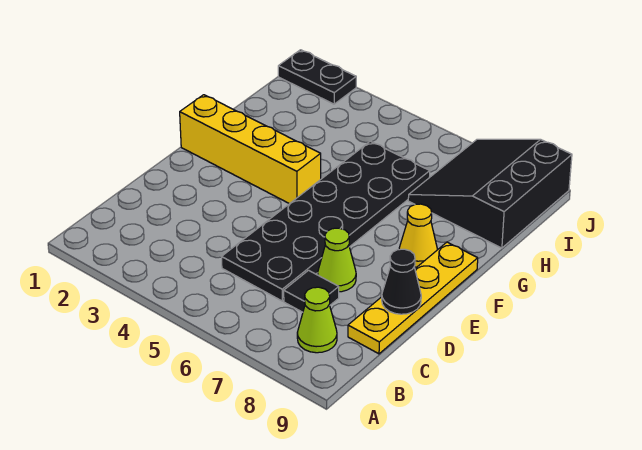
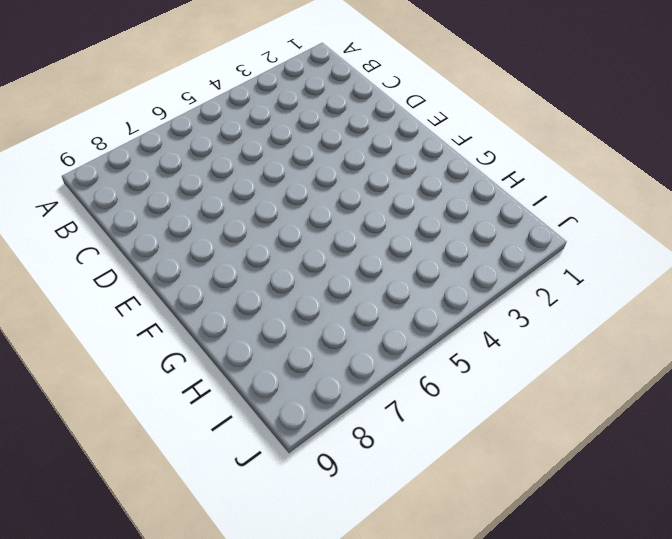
none -> lime cone B8 level 1
none -> black plate C5:H6 level 1

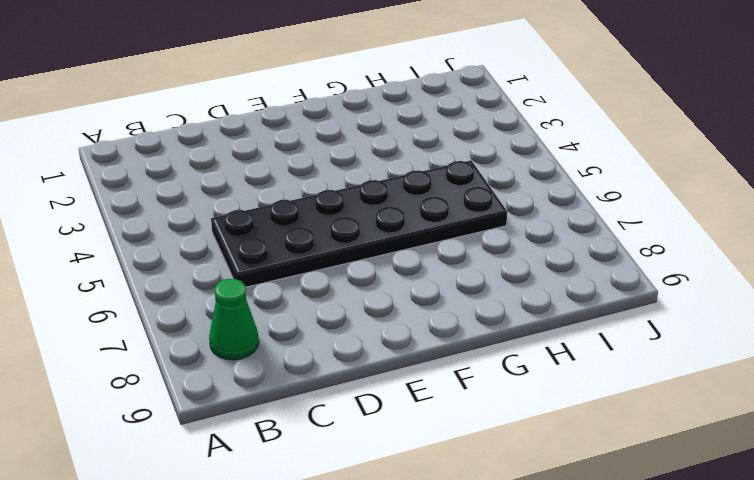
green cone B8 level 1 -> lime cone B8 level 1
none -> black tile C7 level 1
none -> yellow plate C9:F9 level 1

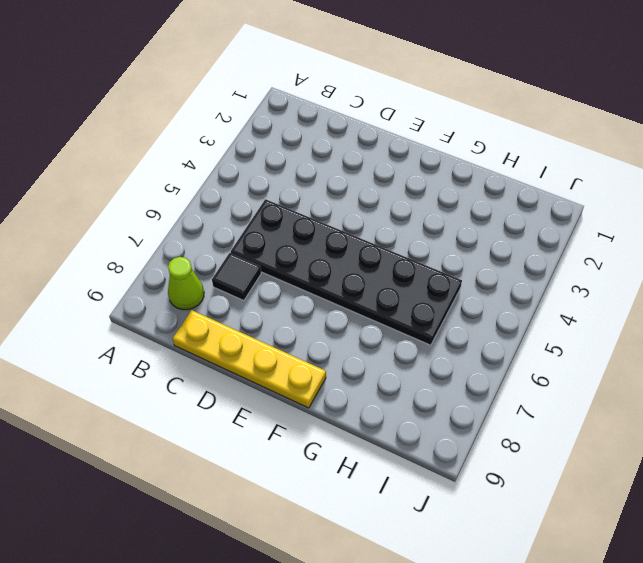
none -> lime cone D7 level 1
none -> yellow brick F1:F4 level 1

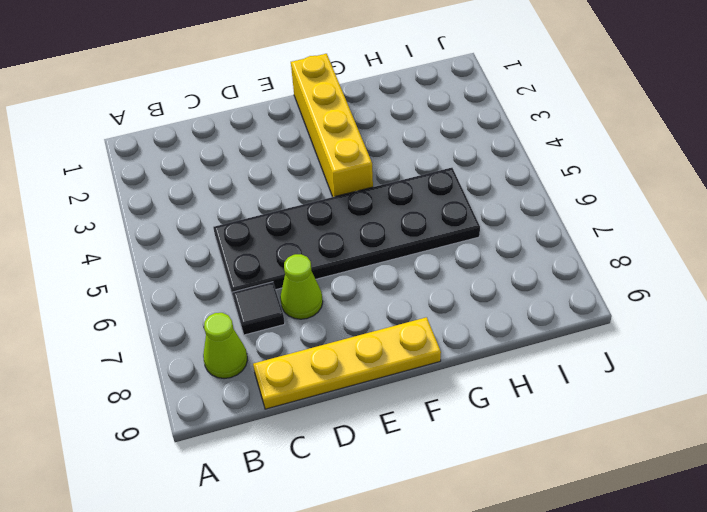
none -> yellow cone F8 level 1
none -> black slope H7:J9 level 1 top 9

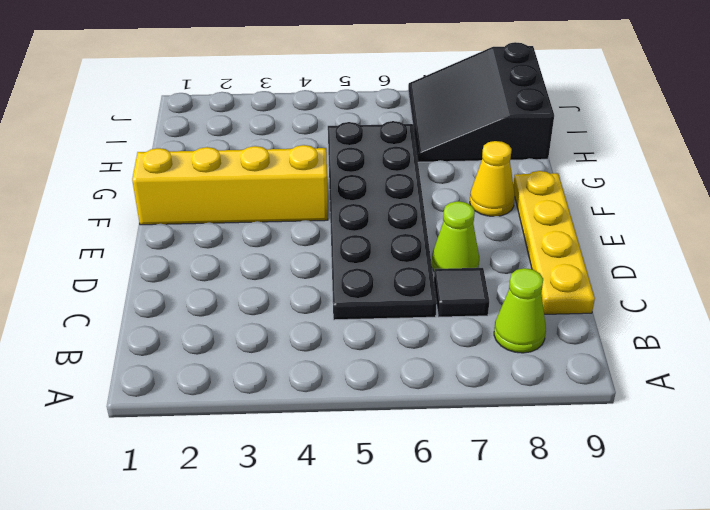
none -> black plate J1:J2 level 1
none -> black cone D9 level 2

